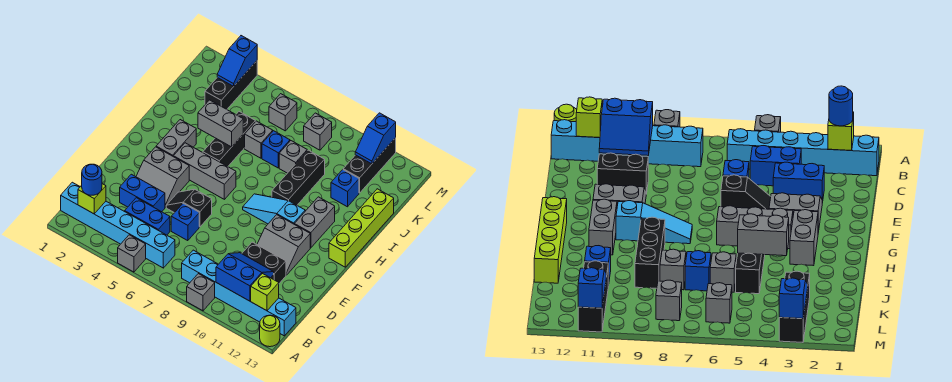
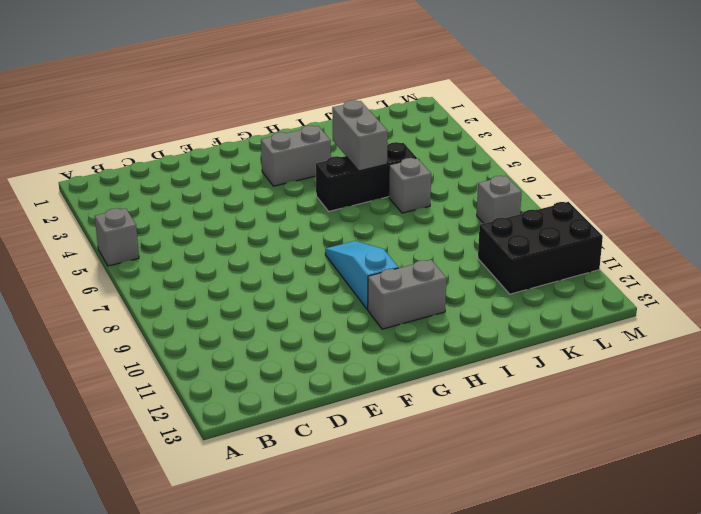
black brick K10:M11 level 1 -> black brick K11:M11 level 1
none -> grey brick A9 level 1
none -> lime round brick A13 level 1
none -> cyan brick B1:B6 level 1
none -> cyan brick B8:B13 level 1

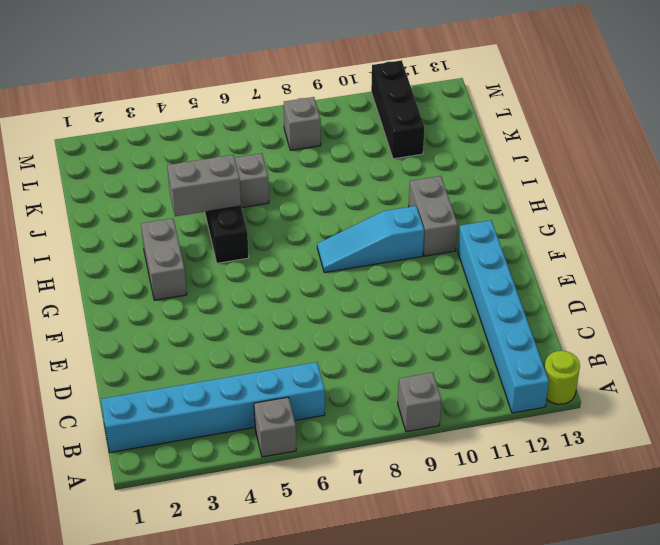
cyan brick A12:F12 level 1 -> cyan brick B8:B13 level 1
none -> blue brick C4:C5 level 1
none -> blue brick D3:D4 level 1
none -> blue brick D6 level 1
none -> black brick D10:D11 level 1

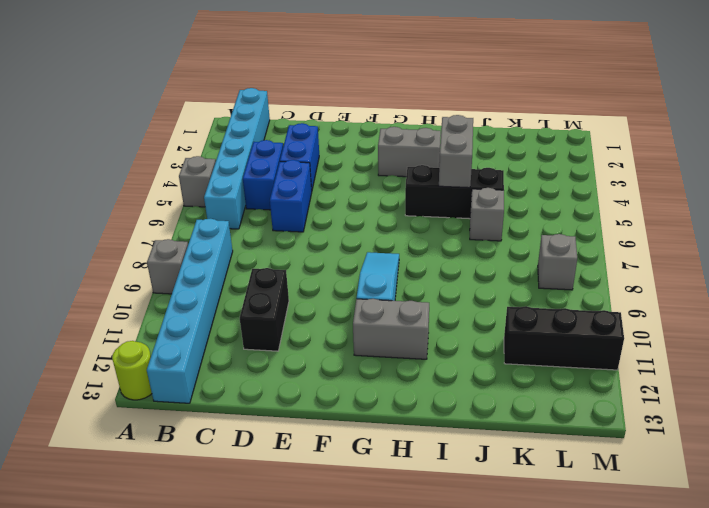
blue brick D5:D6 level 1 -> blue brick D6 level 1
none -> grey slope E3:F4 level 1 top F
none -> black slope E5:E6 level 1 top 6
none -> grey slope E10:F11 level 1 top F
none -> grey brick G4:G6 level 1

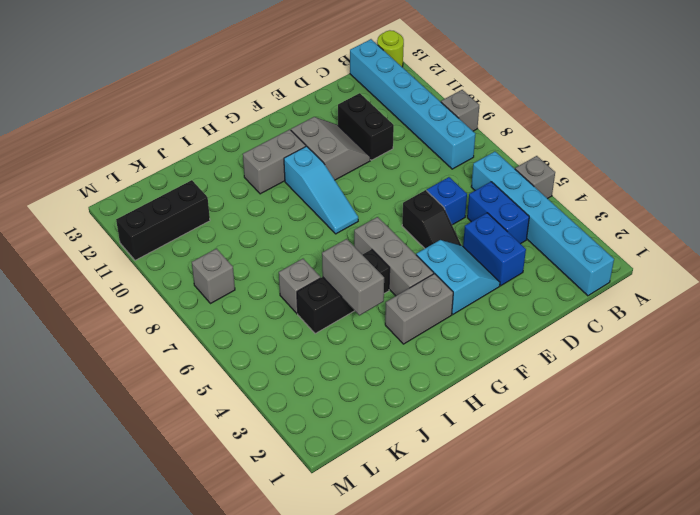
cyan slope E3:F4 level 1 top F -> grey slope E3:F4 level 1 top F
none -> lime brick G13:J13 level 1
none -> black brick H9:J9 level 1
none -> blue brick J7 level 1
none -> grey brick J8 level 1

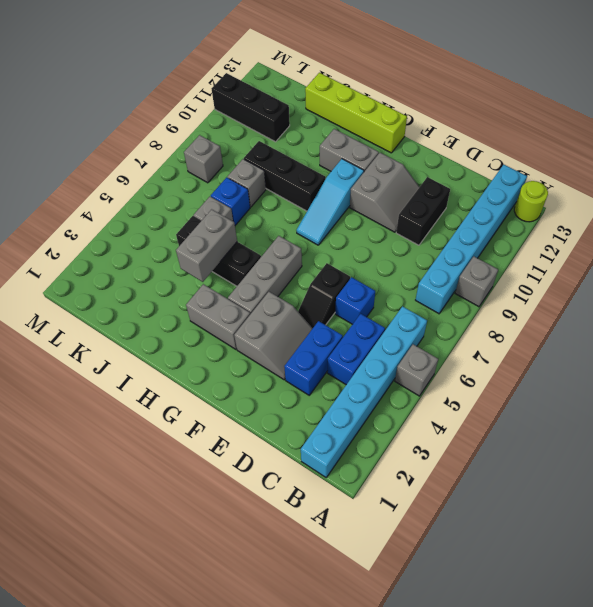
none -> blue brick J11 level 1
none -> black brick K3:M3 level 1
none -> grey brick L6 level 1
none -> lime brick B2 level 2

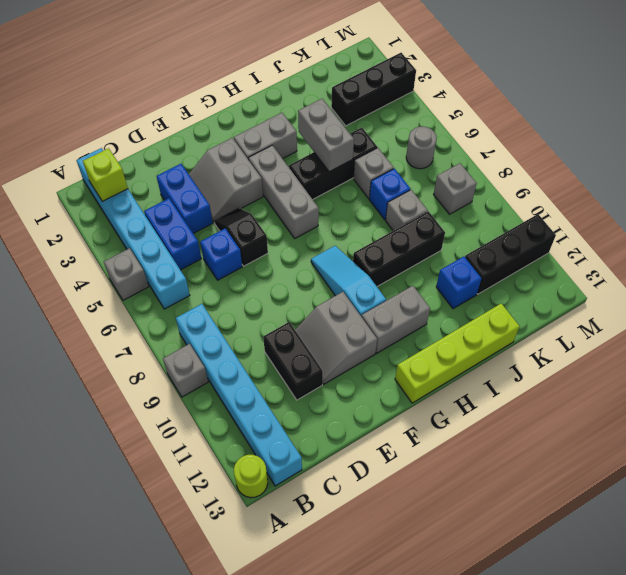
grey round brick L6 level 1 -> grey brick L6 level 1
none -> blue slope B10:C11 level 2 top B
none -> lime brick B12 level 2
none -> blue slope L3:M3 level 2 top M
none -> blue slope L11:M11 level 2 top M

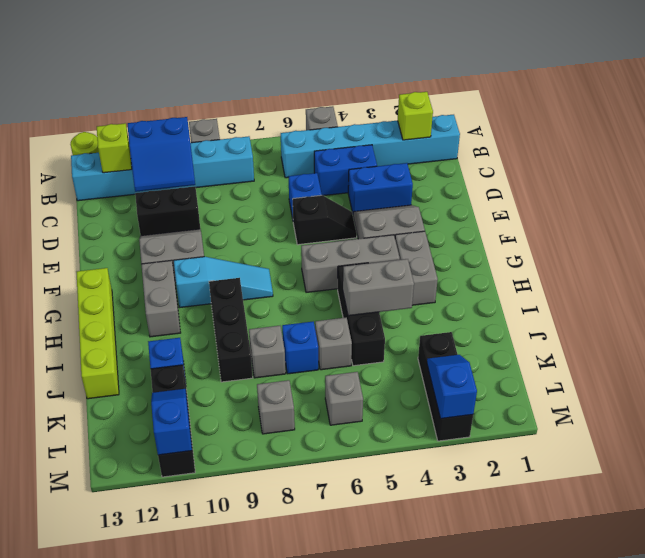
none -> blue round brick B2 level 3

